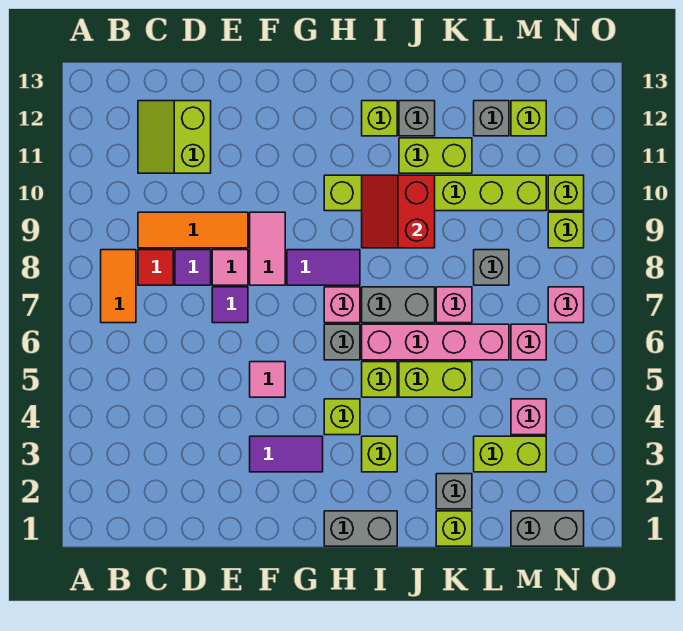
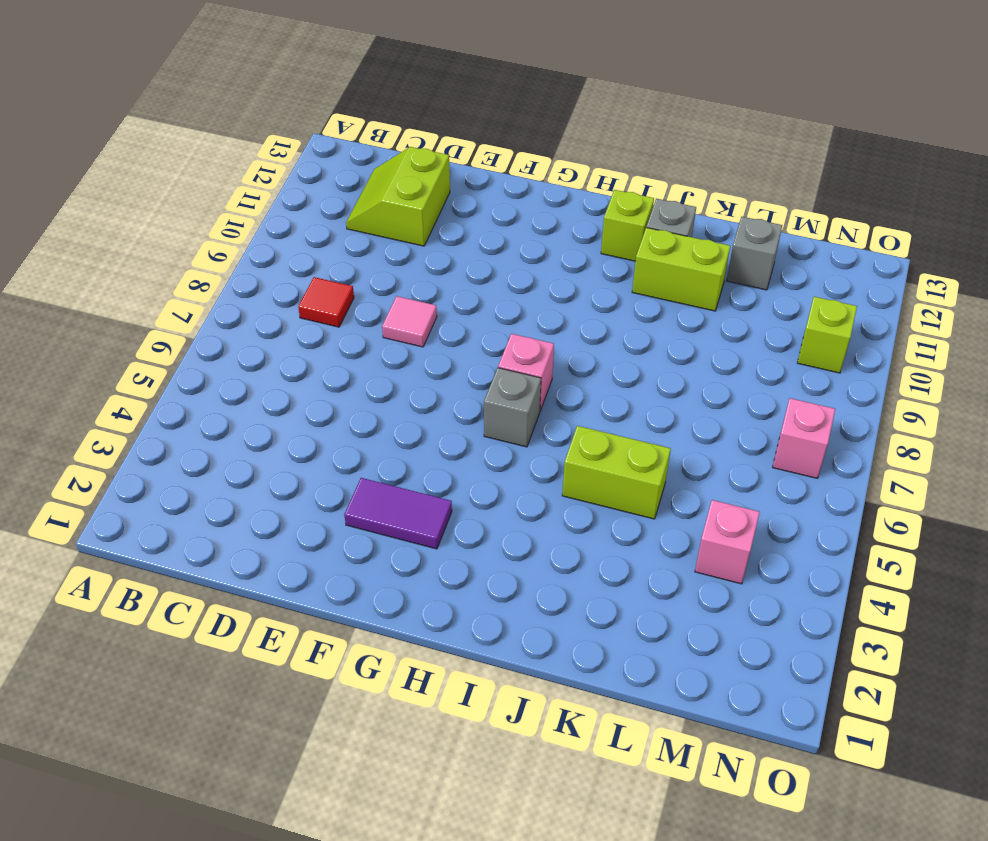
none -> orange tile B7:B8 level 1
none -> orange tile C9:E9 level 1
none -> purple tile D8 level 1
none -> purple tile E7 level 1

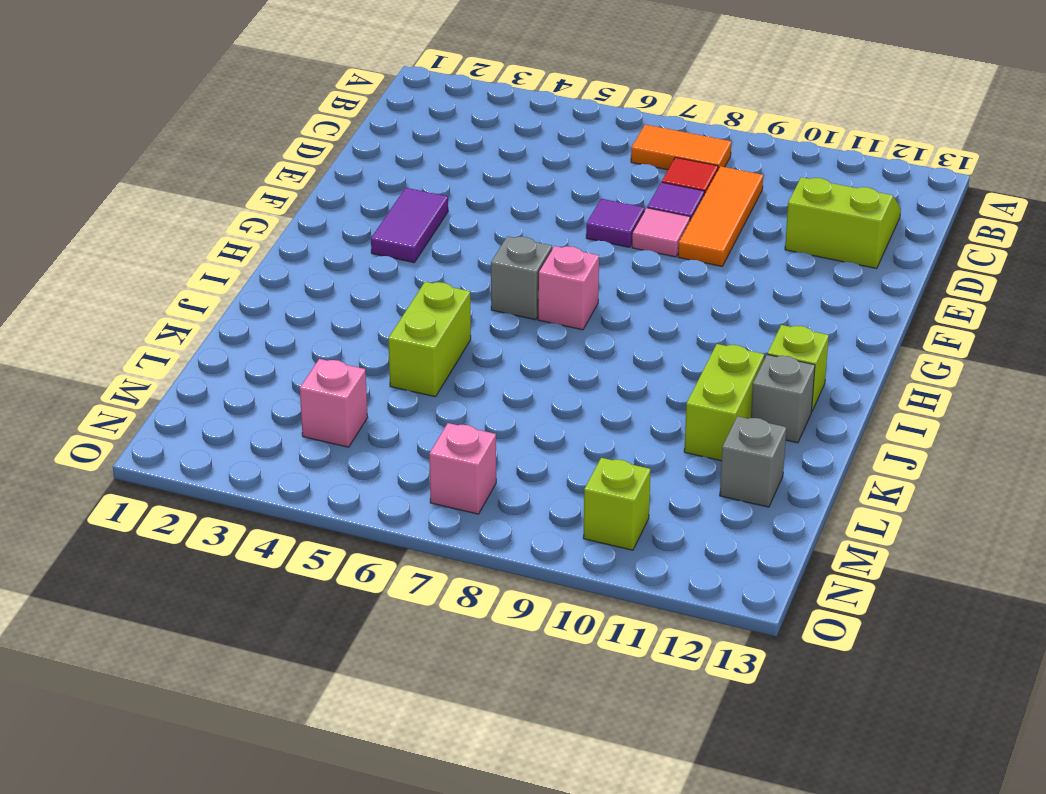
none -> pink tile F5 level 1
none -> pink tile F8:F9 level 1
none -> purple tile G8:H8 level 1
none -> grey brick H1:I1 level 1

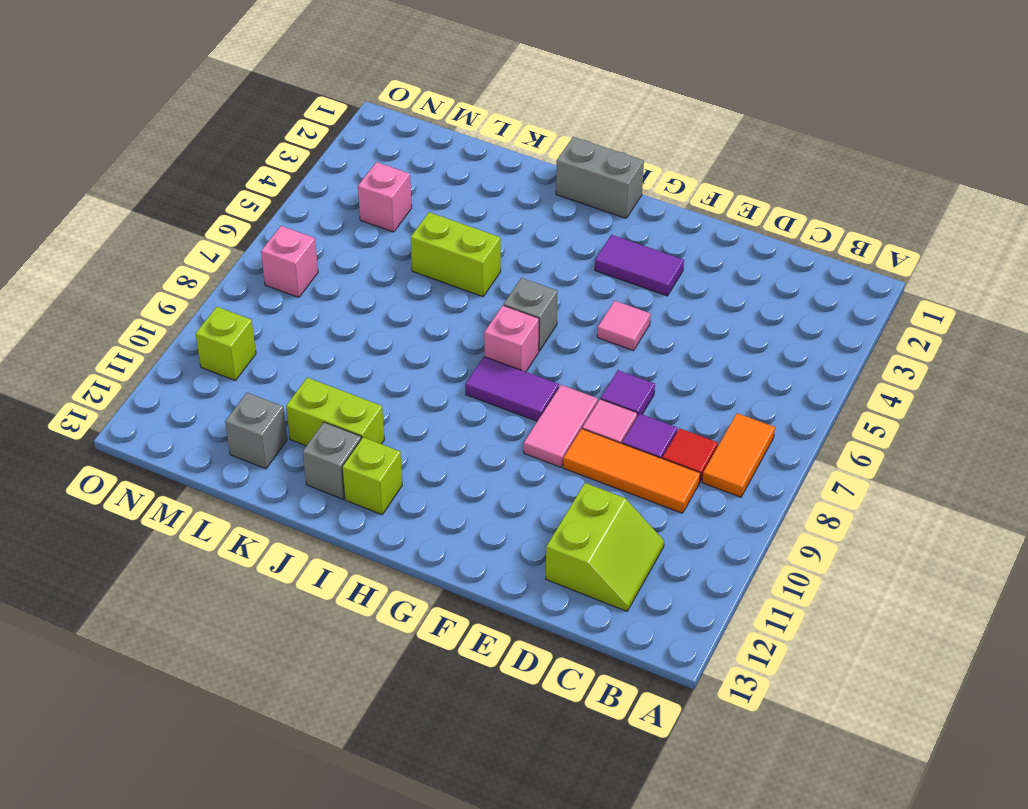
none -> lime brick H4 level 1
none -> lime brick H10:M10 level 1
none -> lime brick I3 level 1
none -> lime brick I5 level 1

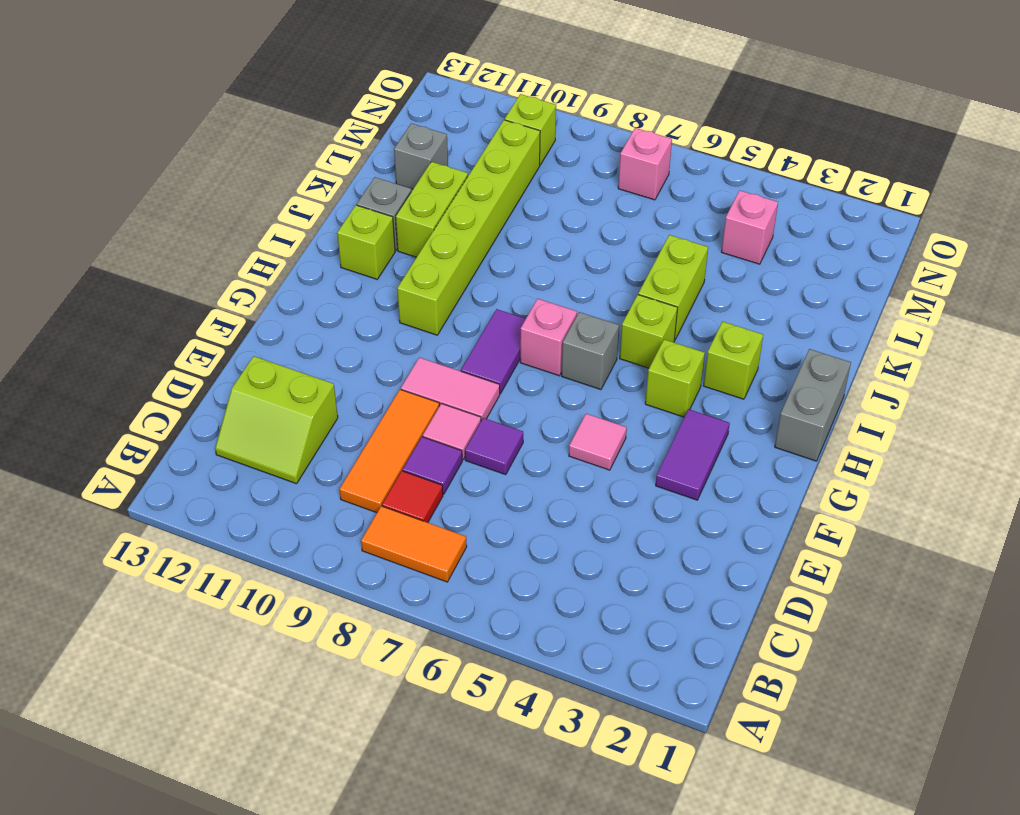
none -> pink brick I6:L6 level 1
none -> grey brick I7:J7 level 1
none -> lime brick K1 level 1
none -> grey brick K2 level 1

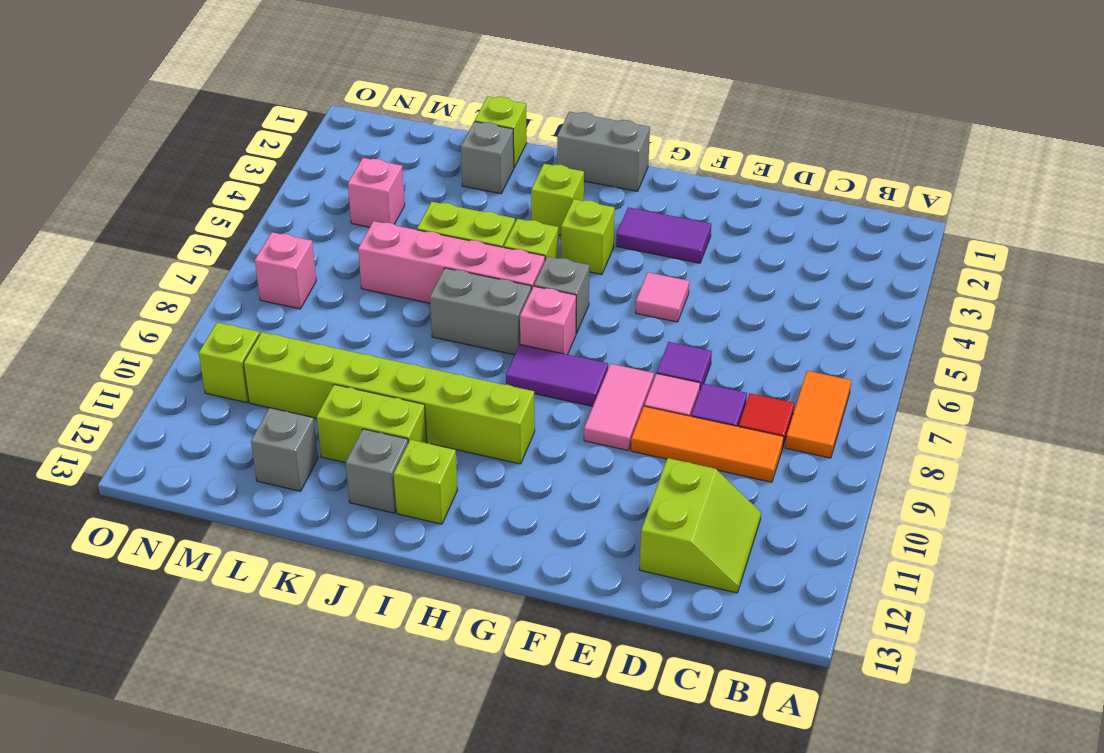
none -> pink brick K7 level 1
none -> lime brick L3:M3 level 1
none -> grey brick L8 level 1
none -> grey brick M1:N1 level 1

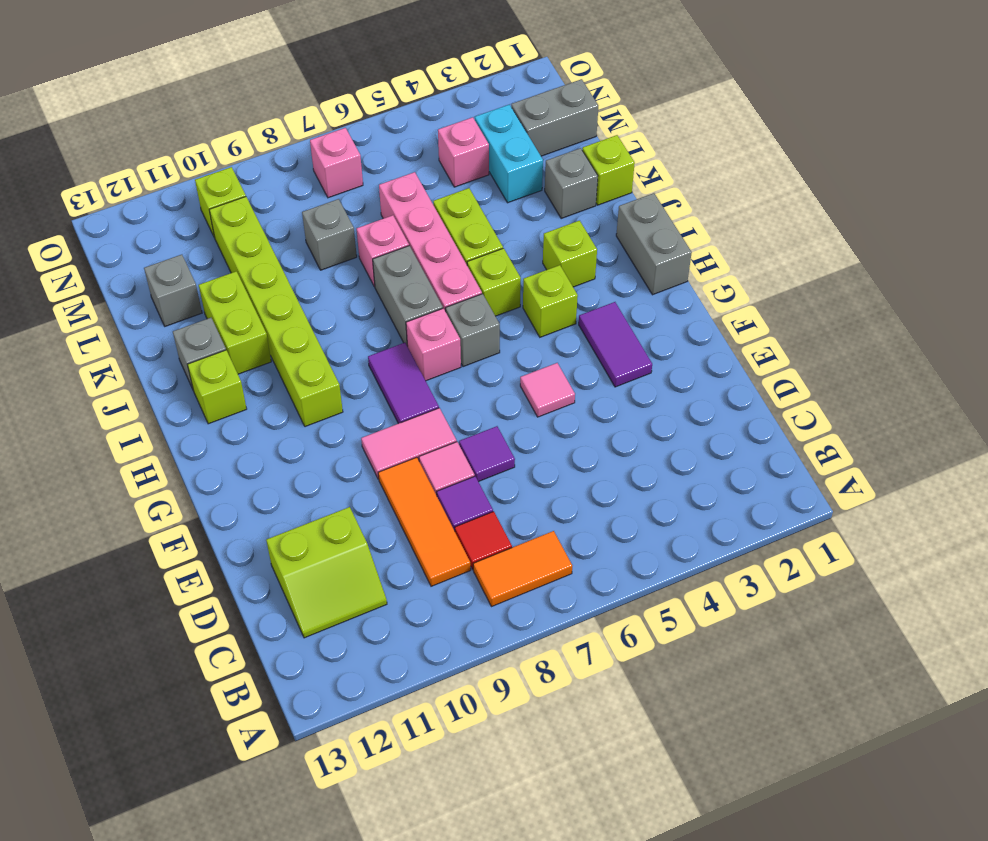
cyan brick L3:M3 level 1 -> lime brick L3:M3 level 1
grey brick M1:M2 level 1 -> grey brick M1:N1 level 1
none -> pink brick M6 level 1
none -> lime brick M12 level 1
none -> lime brick N9 level 1
none -> red slope I9:J10 level 2 top J

